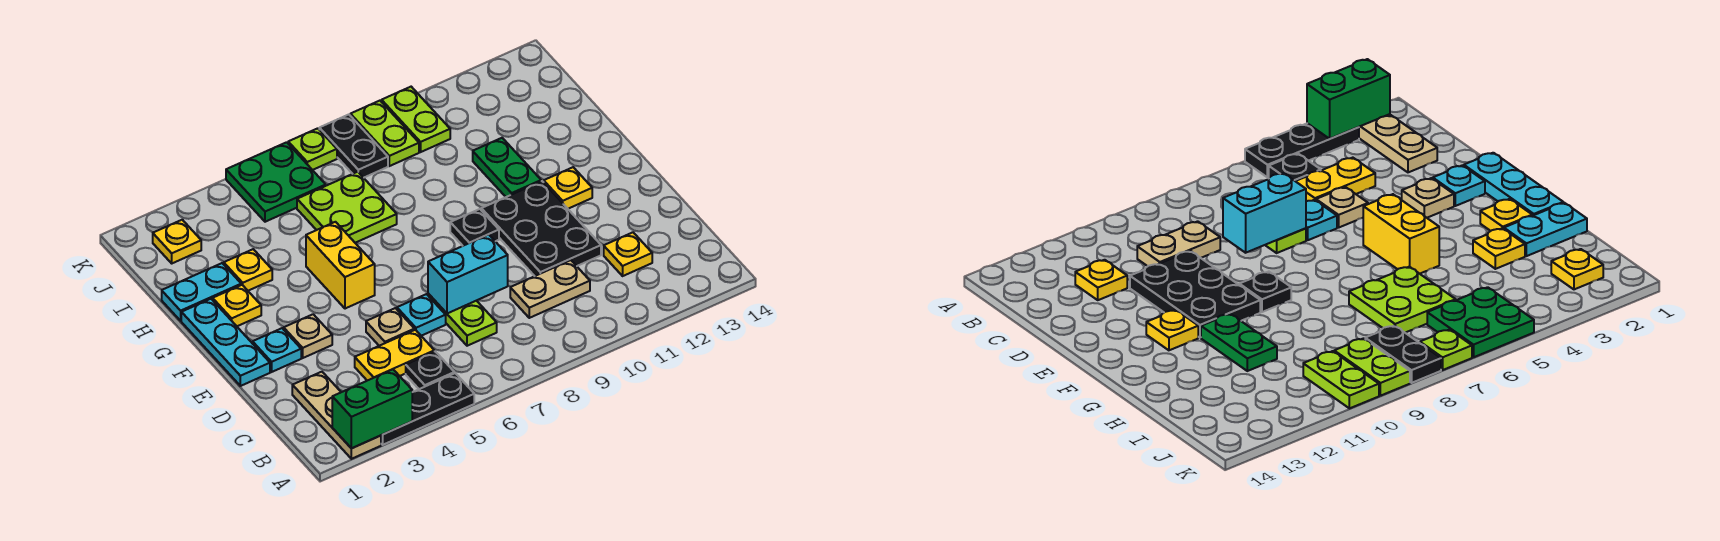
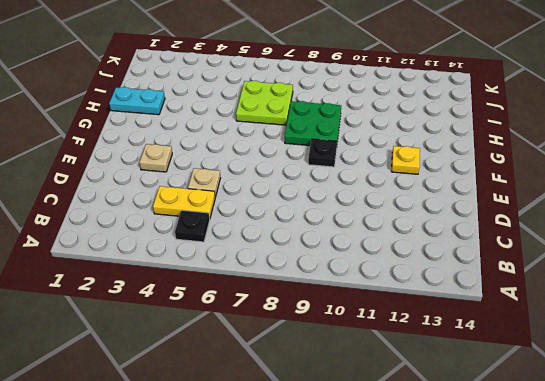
green plate G8:H9 level 1 -> green plate J5:K6 level 1
none -> tan plate A2:C2 level 1
none -> black plate A3:A5 level 1
none -> lime plate C7:D7 level 1

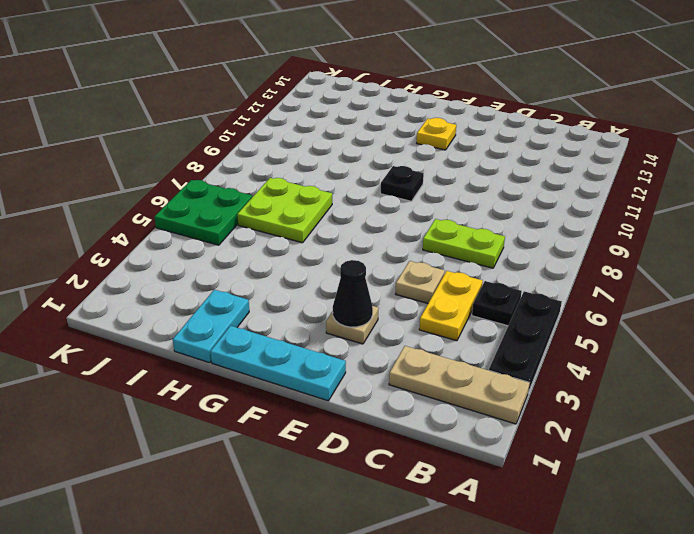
black cone E3 level 2 -> none
none -> tan plate C9:C10 level 1
none -> yellow plate C12 level 1
none -> cyan plate D6 level 1

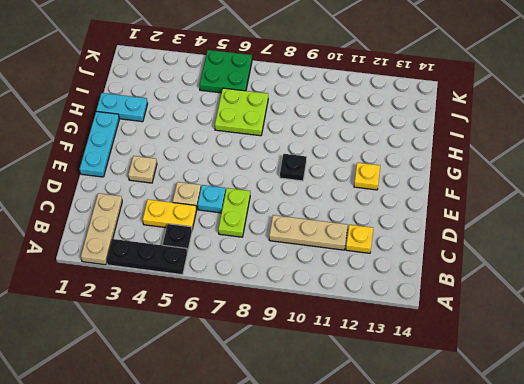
tan plate C9:C11 level 1 -> tan plate C9:C10 level 1
none -> black plate D10:F11 level 1
none -> cyan plate E2 level 1
none -> yellow brick F5:G5 level 1

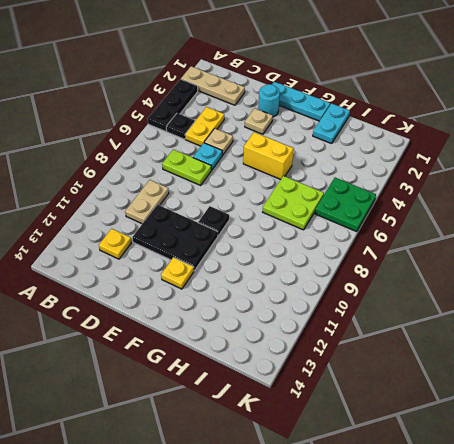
cyan round brick E2 level 1 -> cyan plate E2 level 1
none -> yellow plate G2 level 1
none -> green plate G11:H11 level 1
none -> yellow plate H3 level 1

